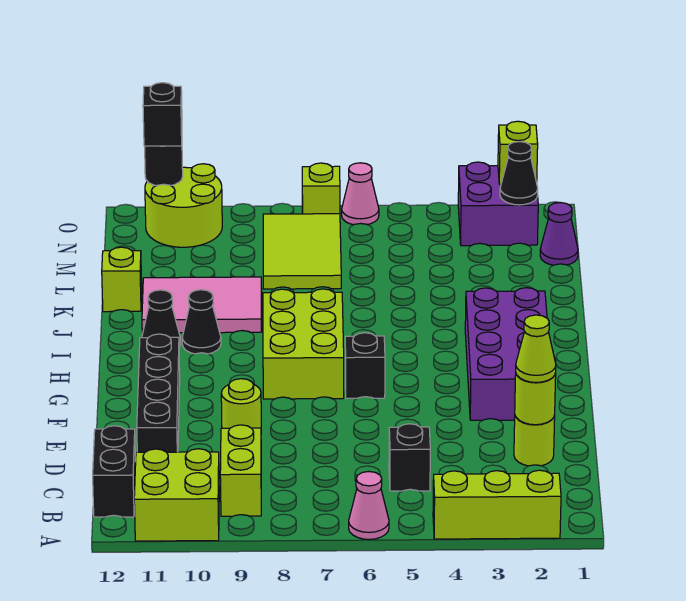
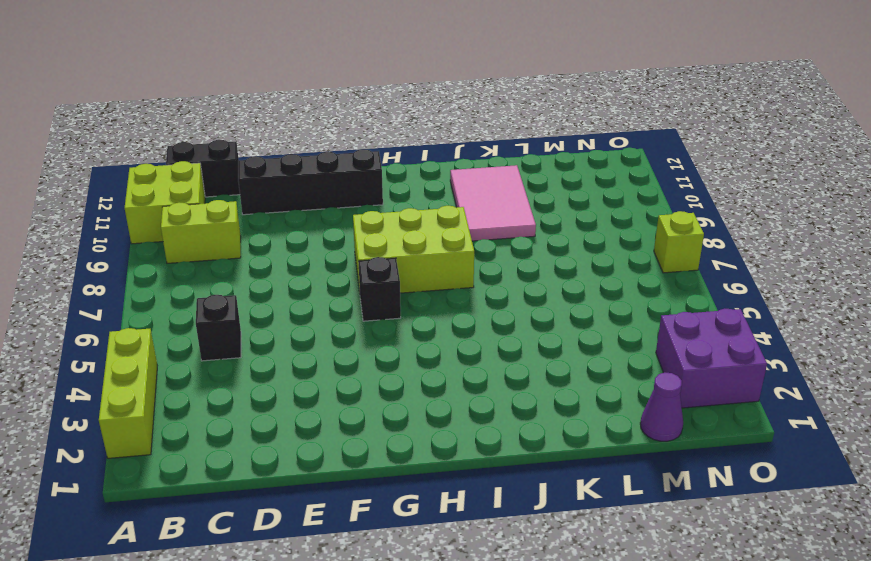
none -> pink cone A6 level 1
none -> lime round brick D2 level 1
none -> lime round brick E9 level 1

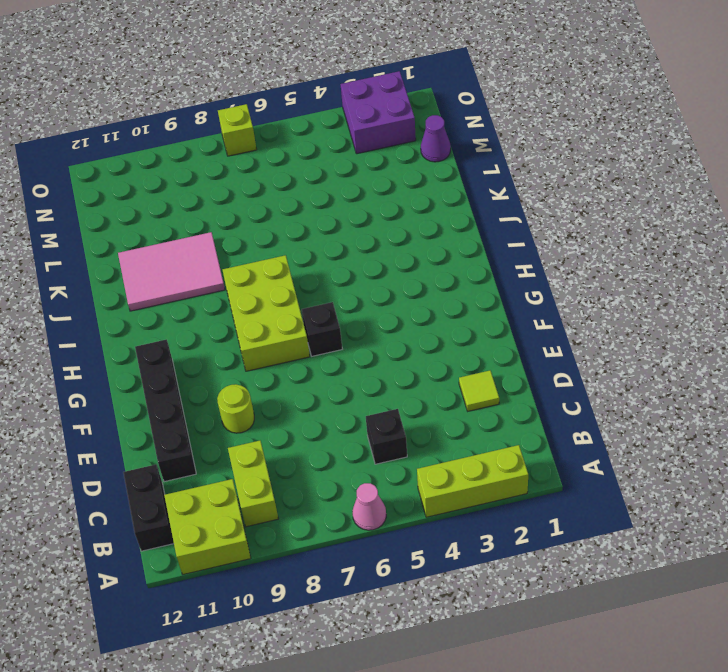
lime tile D2 level 1 -> lime round brick D2 level 1
none -> purple brick F2:I3 level 1
none -> black cone I10 level 1
none -> black cone I11 level 1

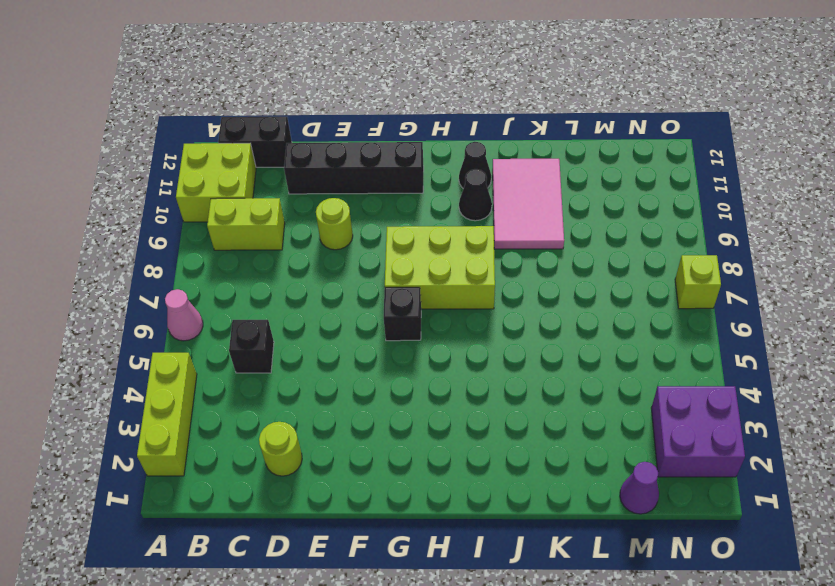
none -> purple brick F2:I3 level 1
none -> lime brick K12 level 1
none -> lime tile L7:N8 level 1

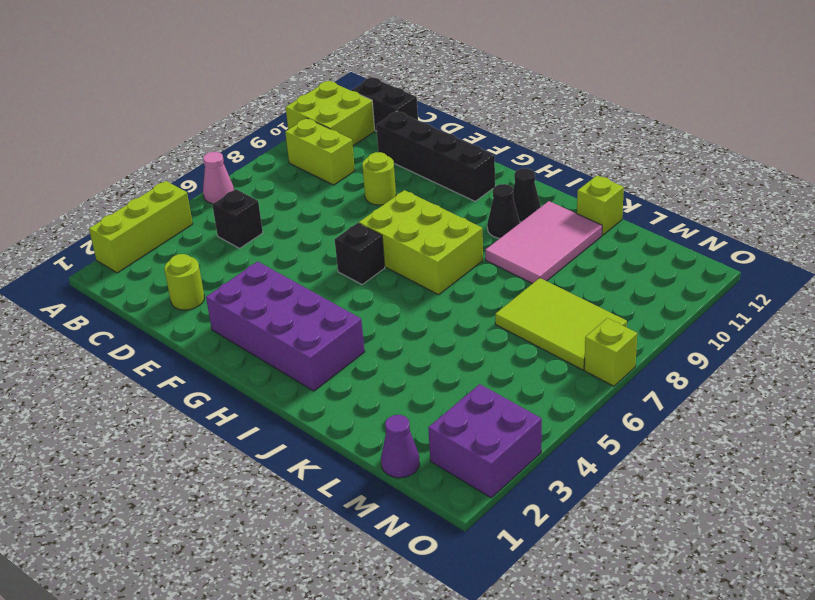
none -> lime round brick N10:O11 level 1
none -> pink cone O6 level 1
none -> lime round brick D2 level 2

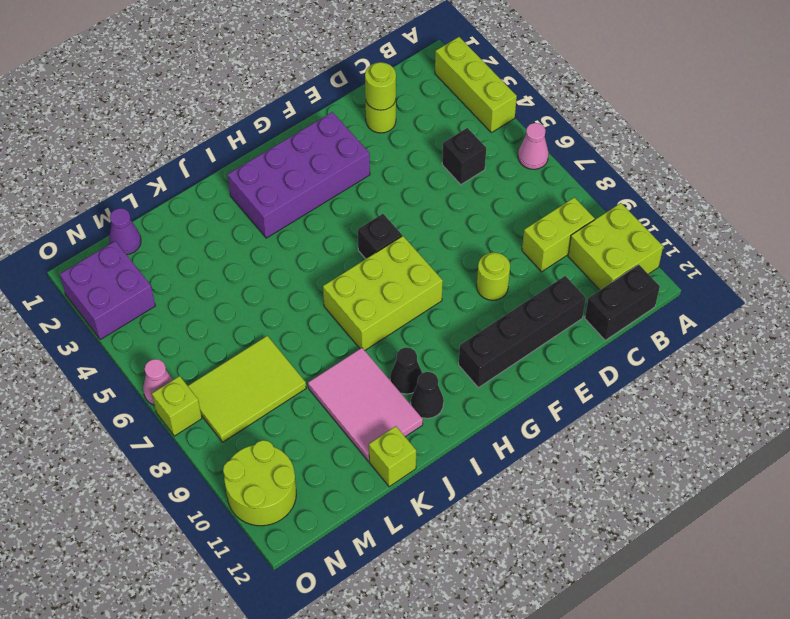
none -> black cone N2 level 2
none -> lime brick O2 level 2
none -> black round brick O11 level 2

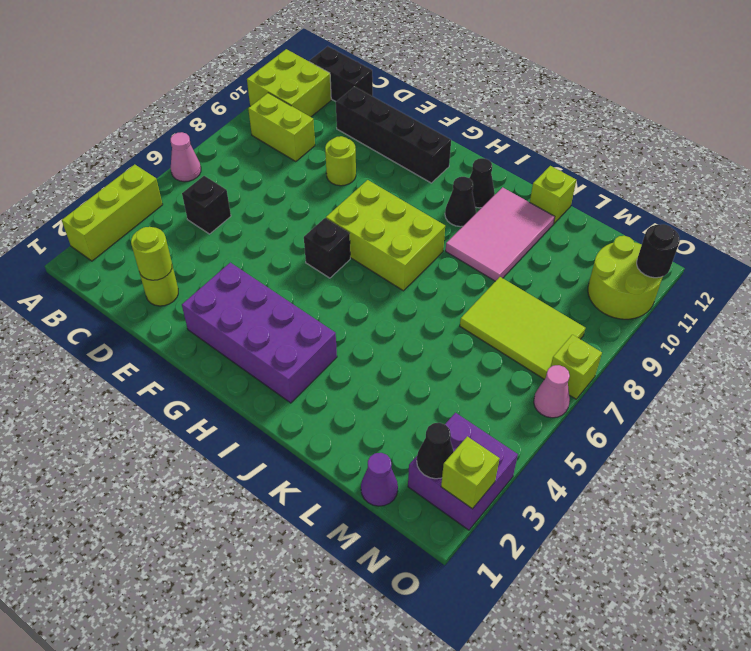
none -> lime cone D2 level 3
none -> black brick O11 level 3

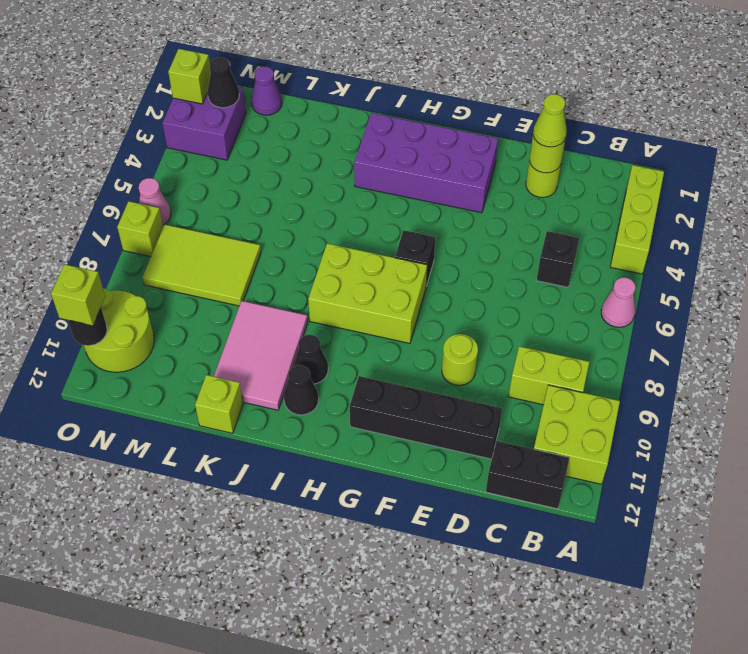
lime brick O11 level 3 -> black brick O11 level 3

